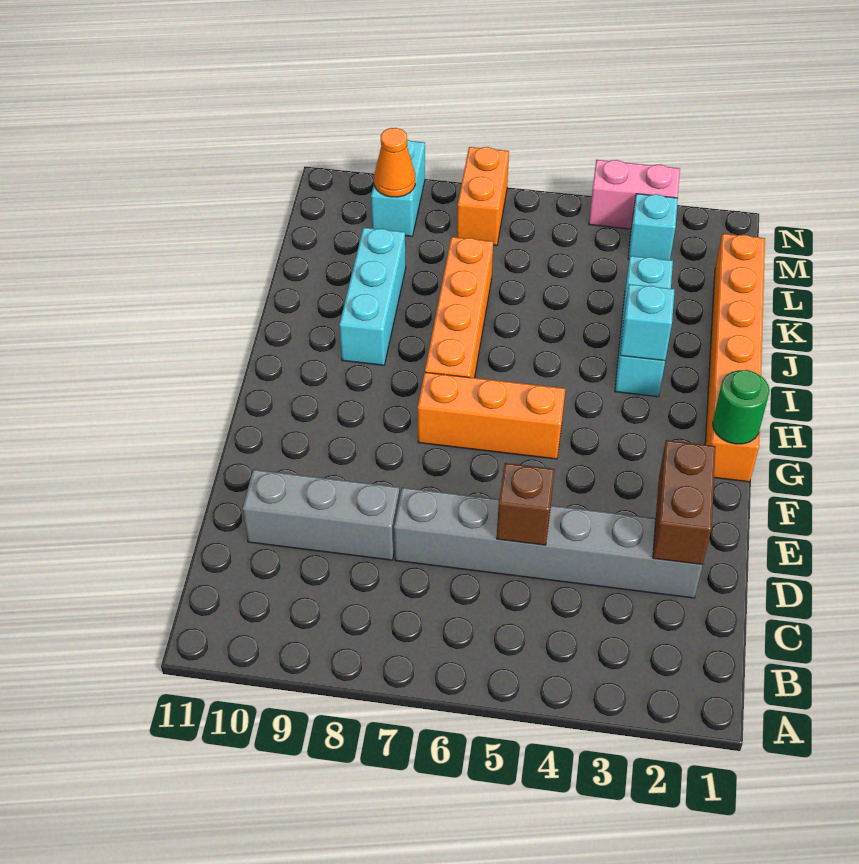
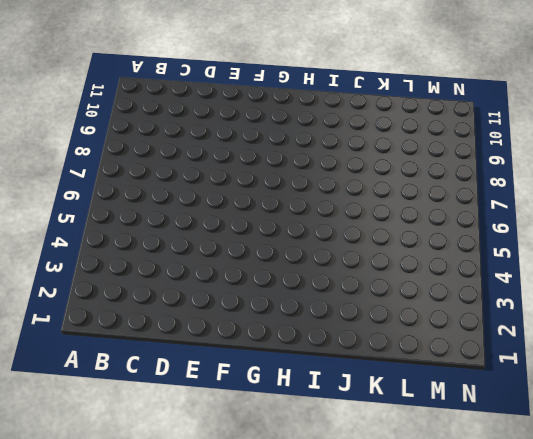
none -> grey brick D2:D7 level 1
none -> grey brick D8:D10 level 1
none -> orange brick G1:L1 level 1

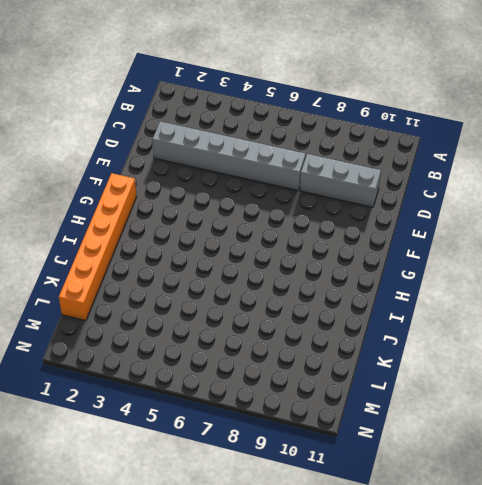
none -> orange brick G5:G7 level 1
none -> orange brick H7:K7 level 1
none -> cyan brick I3:K3 level 1

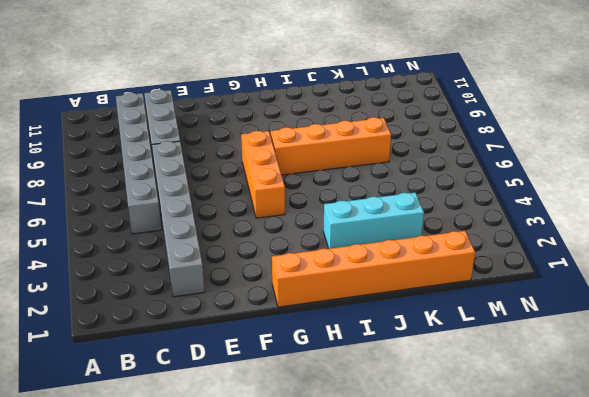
grey brick C5:C10 level 1 -> none
none -> cyan brick I9:K9 level 1
none -> cyan brick M3 level 1
none -> orange brick M7:N7 level 1

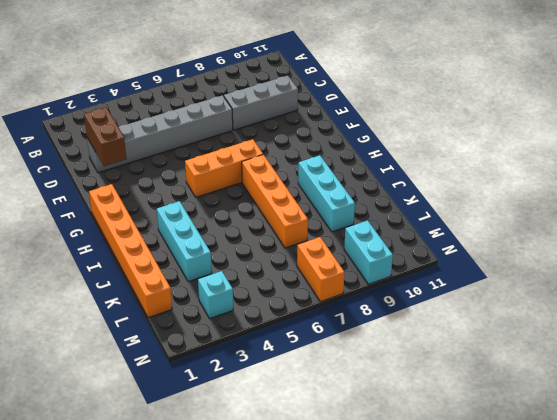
none -> pink brick N3:N4 level 1
none -> brown brick D5 level 2
none -> green round brick G1 level 2

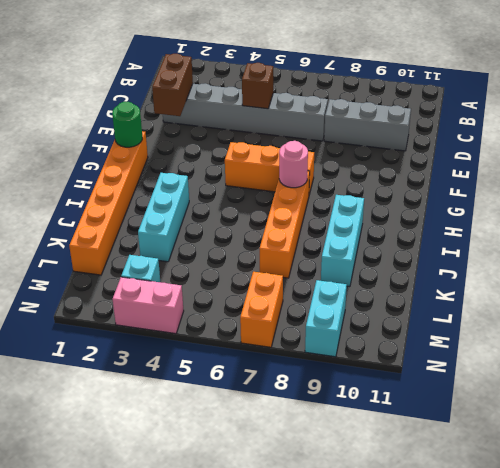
pink round brick H7 level 2 -> none
none -> cyan brick I3 level 2
none -> orange cone M9 level 2

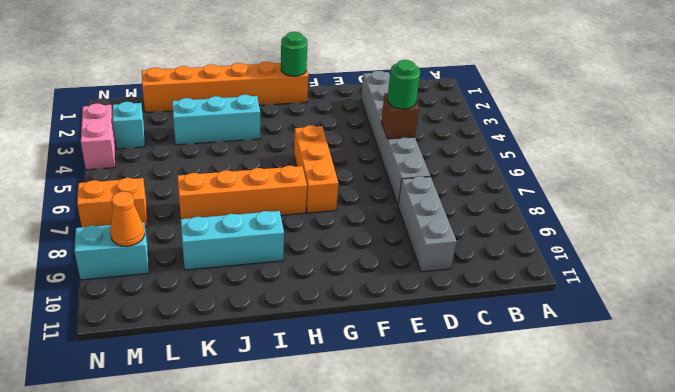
green round brick D5 level 3 -> none
none -> brown brick D2:E2 level 2
none -> cyan brick I3 level 2

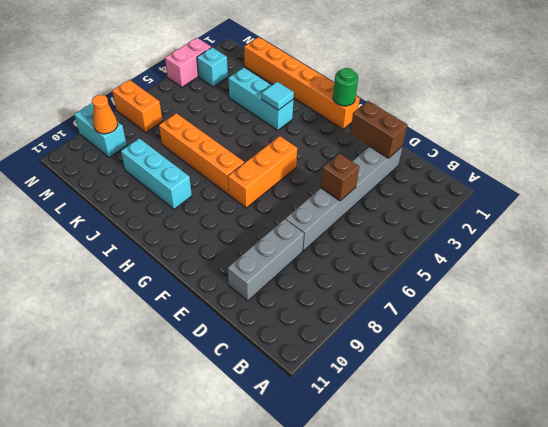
cyan tile I3 level 2 -> cyan brick I3 level 2

